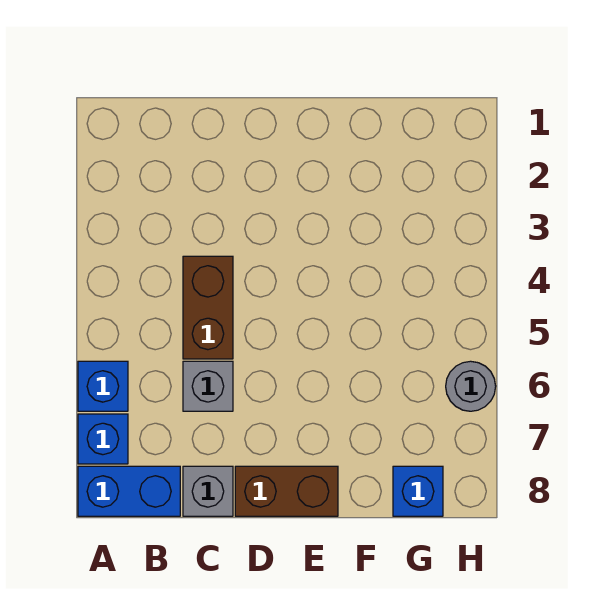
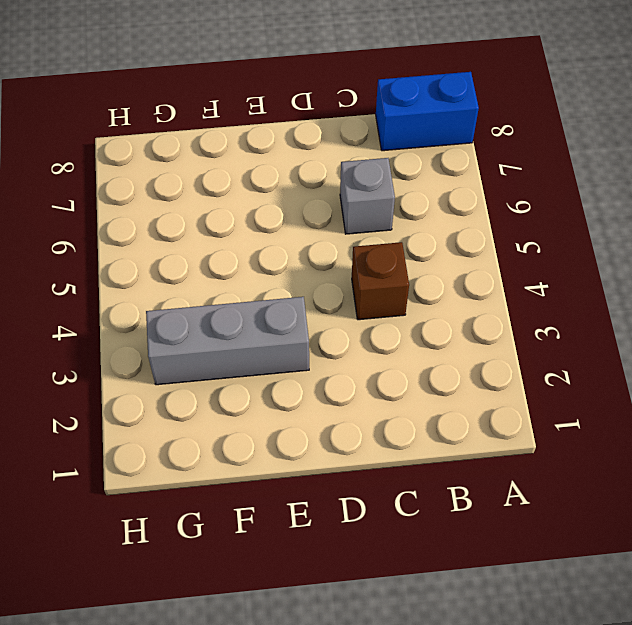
brown brick C4 level 1 -> brown brick C4:C5 level 1
grey brick E3:G3 level 1 -> none
none -> blue brick A6 level 1
none -> blue brick A7 level 1

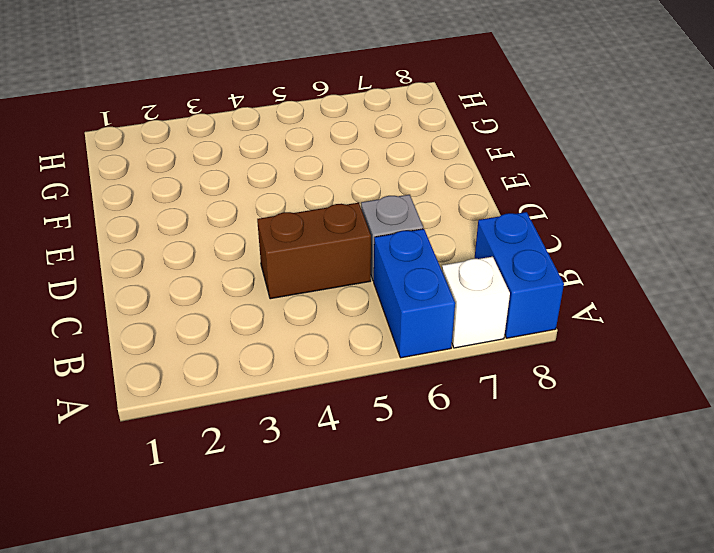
blue brick A6:B6 level 1 -> blue brick A6 level 1
white brick A7 level 1 -> blue brick A7 level 1
none -> grey brick C8 level 1
none -> brown brick D8:E8 level 1

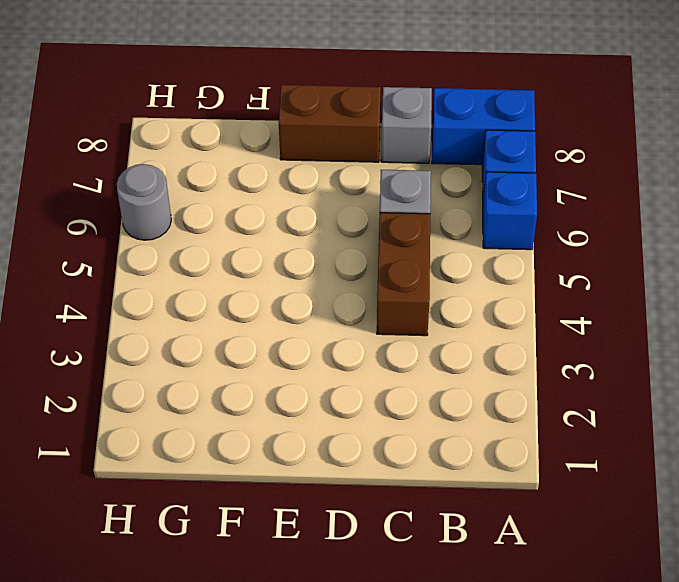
none -> blue brick G8 level 1

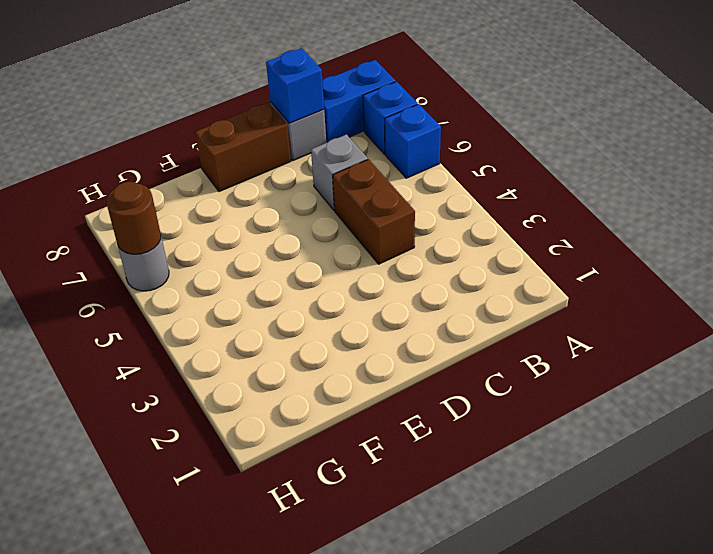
blue brick C8 level 2 -> blue brick G8 level 1
brown round brick H6 level 2 -> none

